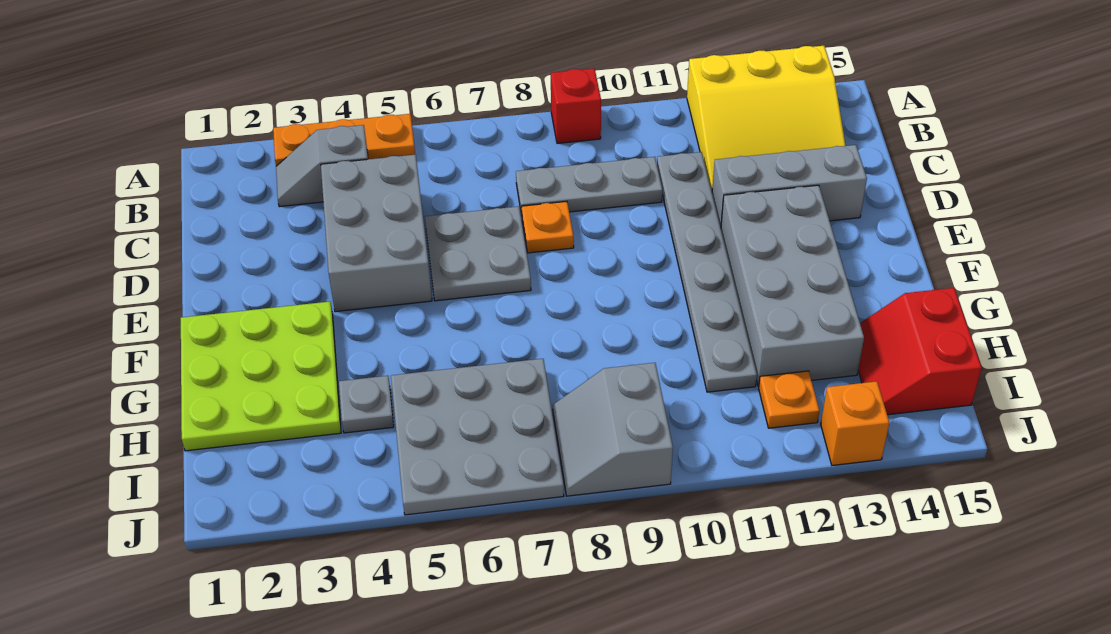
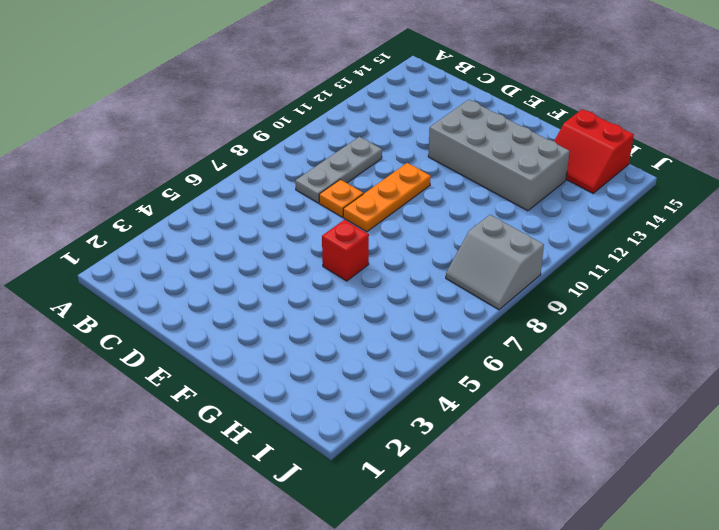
orange plate E8:E10 level 1 -> orange plate A3:A5 level 1
red brick F6 level 1 -> red brick A9 level 1
none -> yellow slope A12:C14 level 1 top A
none -> grey slope B3:B4 level 1 top 4
none -> grey brick C4:E5 level 1

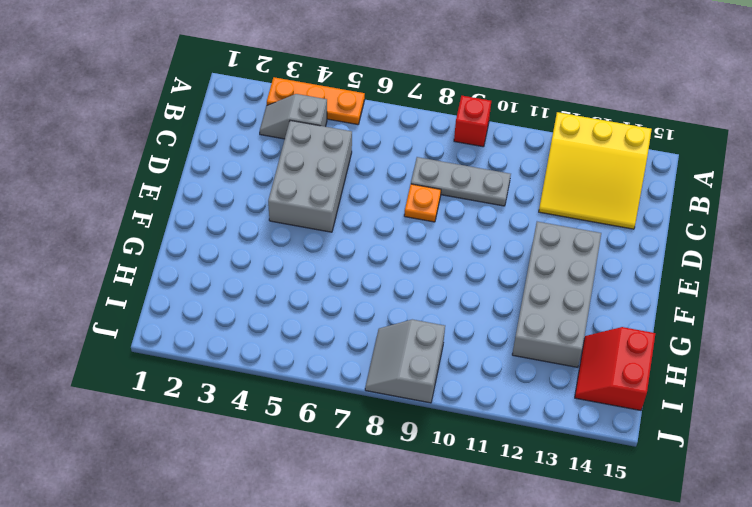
none -> grey plate C11:H11 level 1
none -> grey plate D6:E7 level 1
none -> grey brick D12:D14 level 1

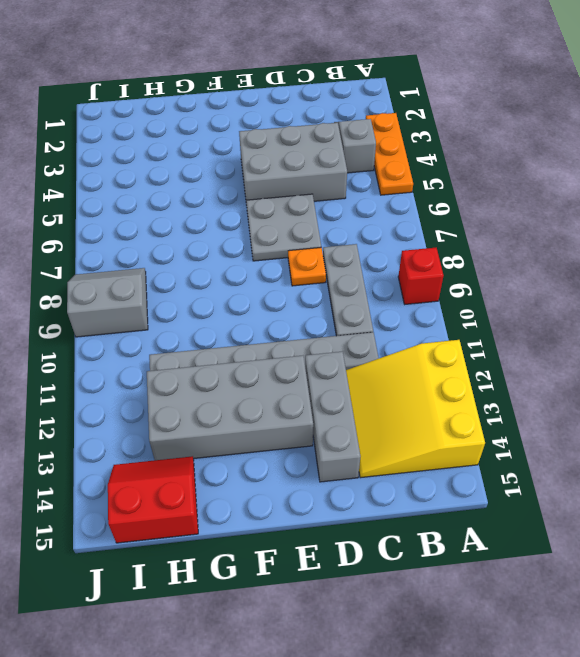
none -> lime plate F1:H3 level 1
none -> grey plate H4 level 1
none -> grey plate H5:J7 level 1

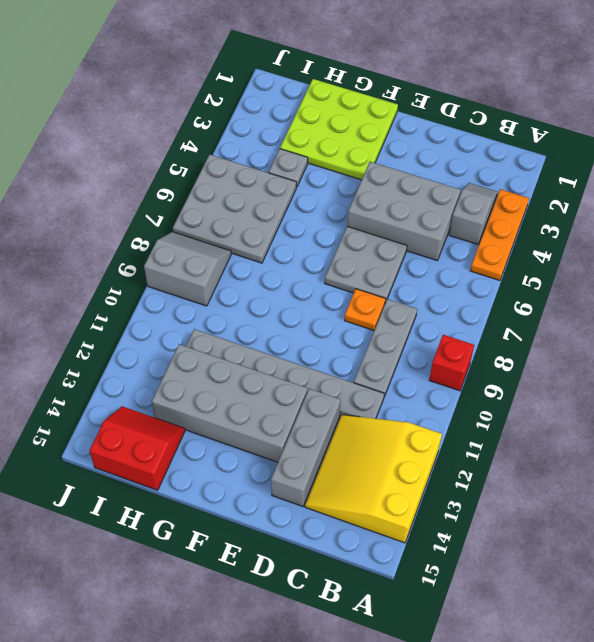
none -> orange plate I12 level 1
none -> orange brick J13 level 1

